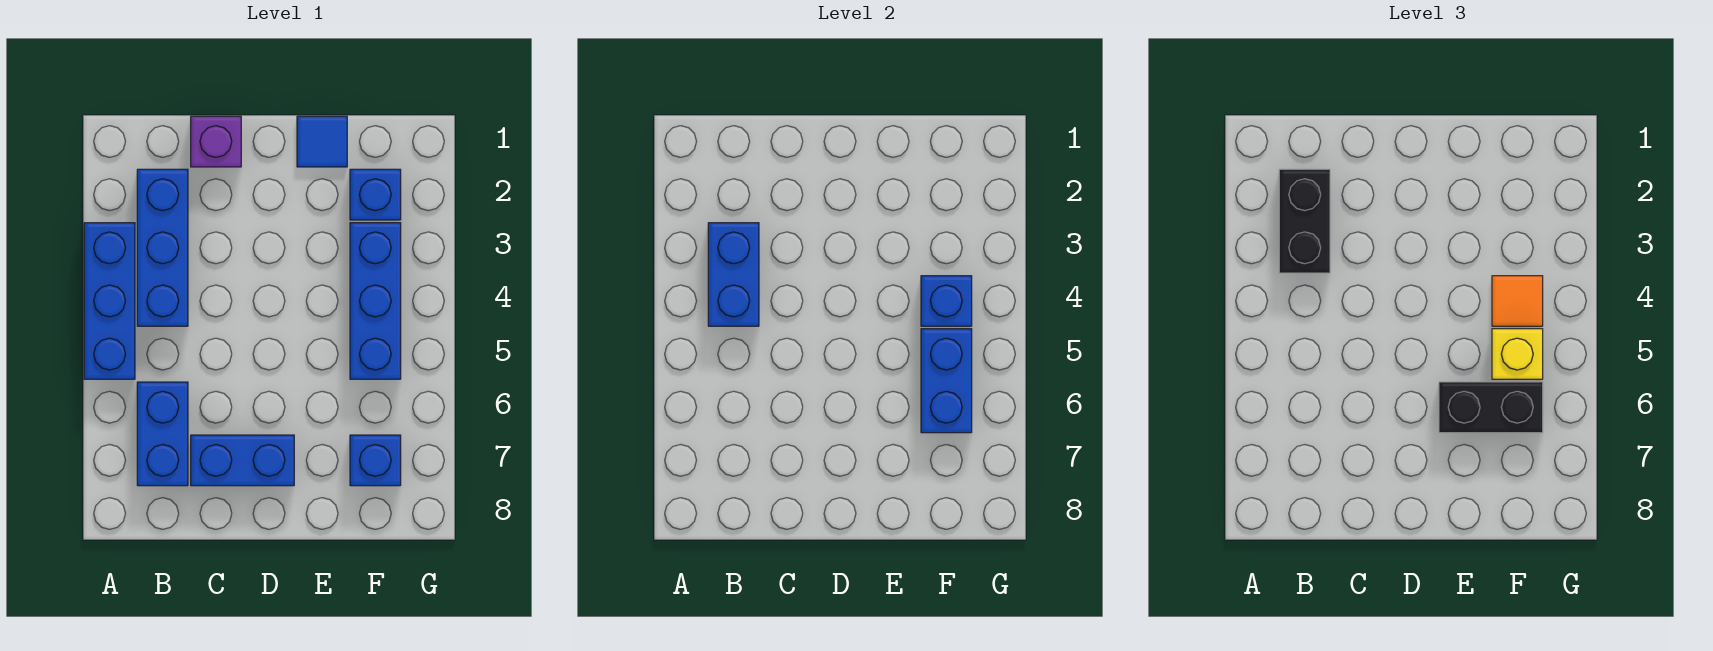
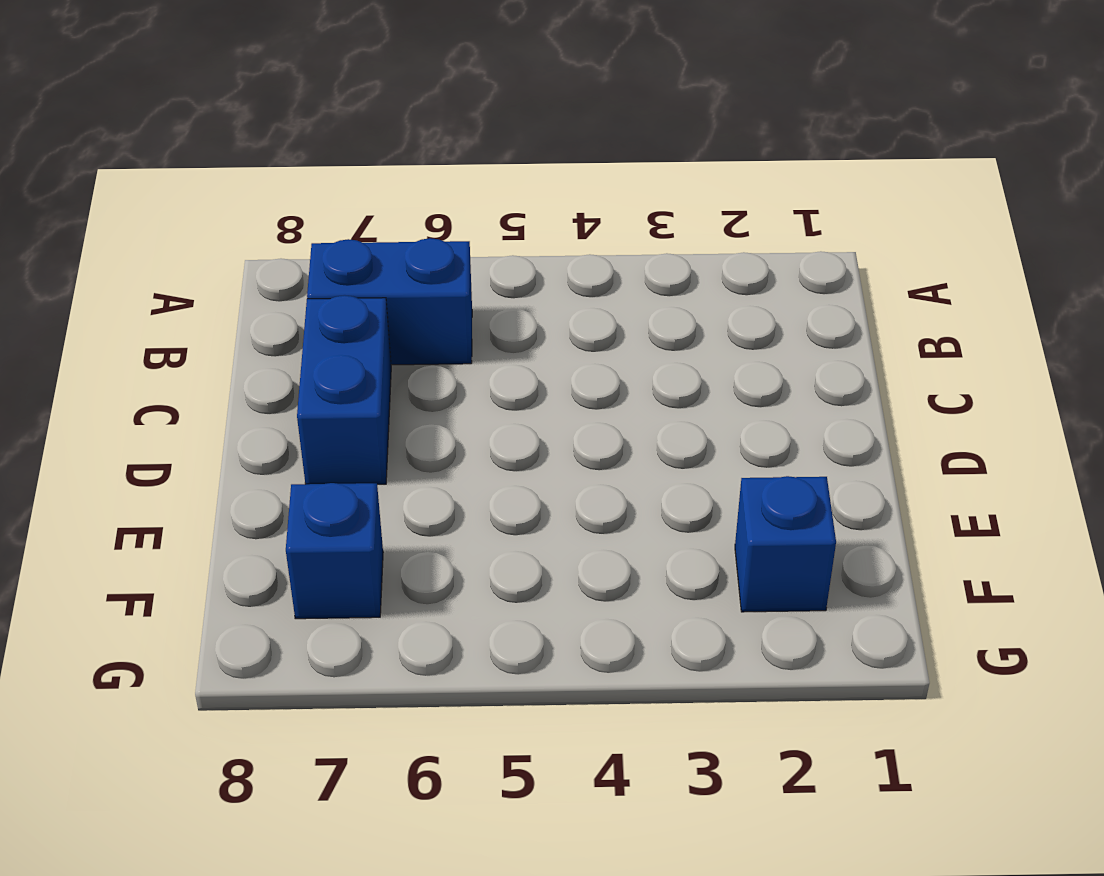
none -> blue brick A3:A5 level 1
none -> blue brick B2:B4 level 1
none -> purple brick C1 level 1

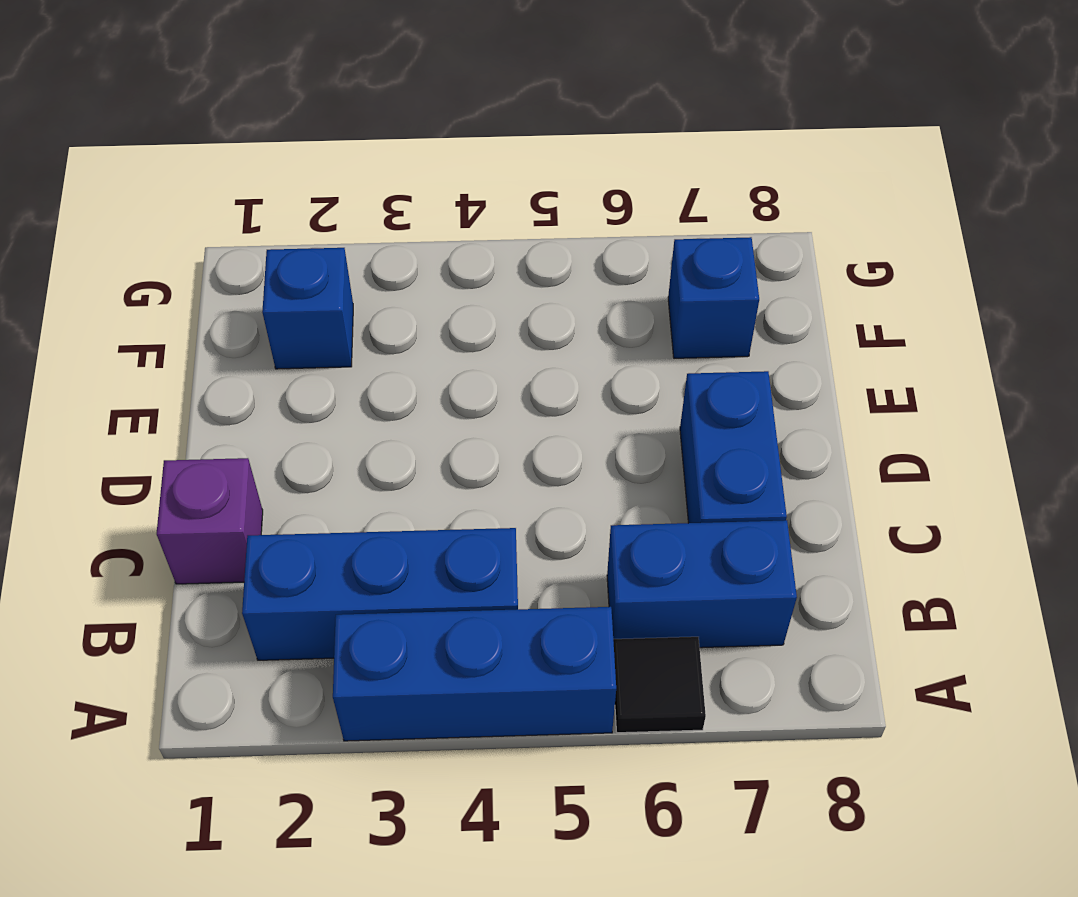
black tile A6 level 1 -> none
none -> blue tile E1 level 1
none -> blue brick F3:F5 level 1
none -> blue brick B3:B4 level 2

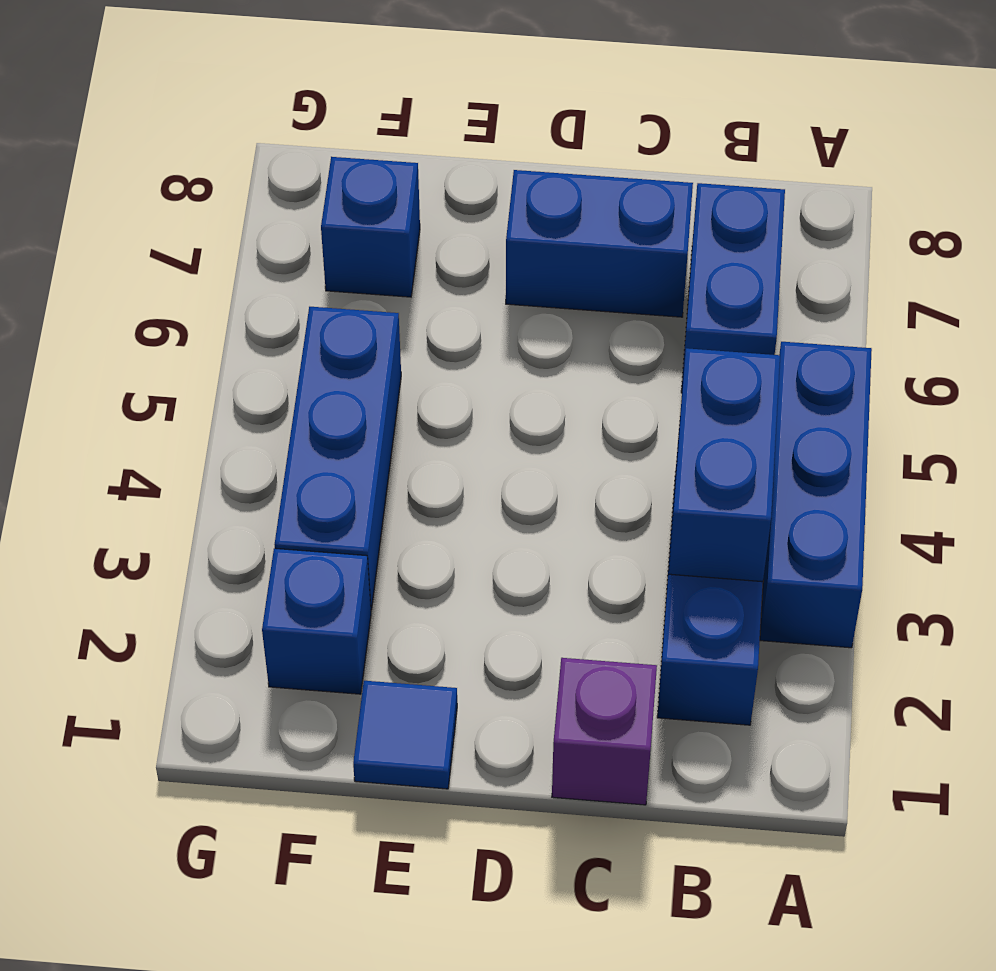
none -> blue brick F4 level 2
none -> blue brick F5:F6 level 2
none -> black brick B2:B3 level 3

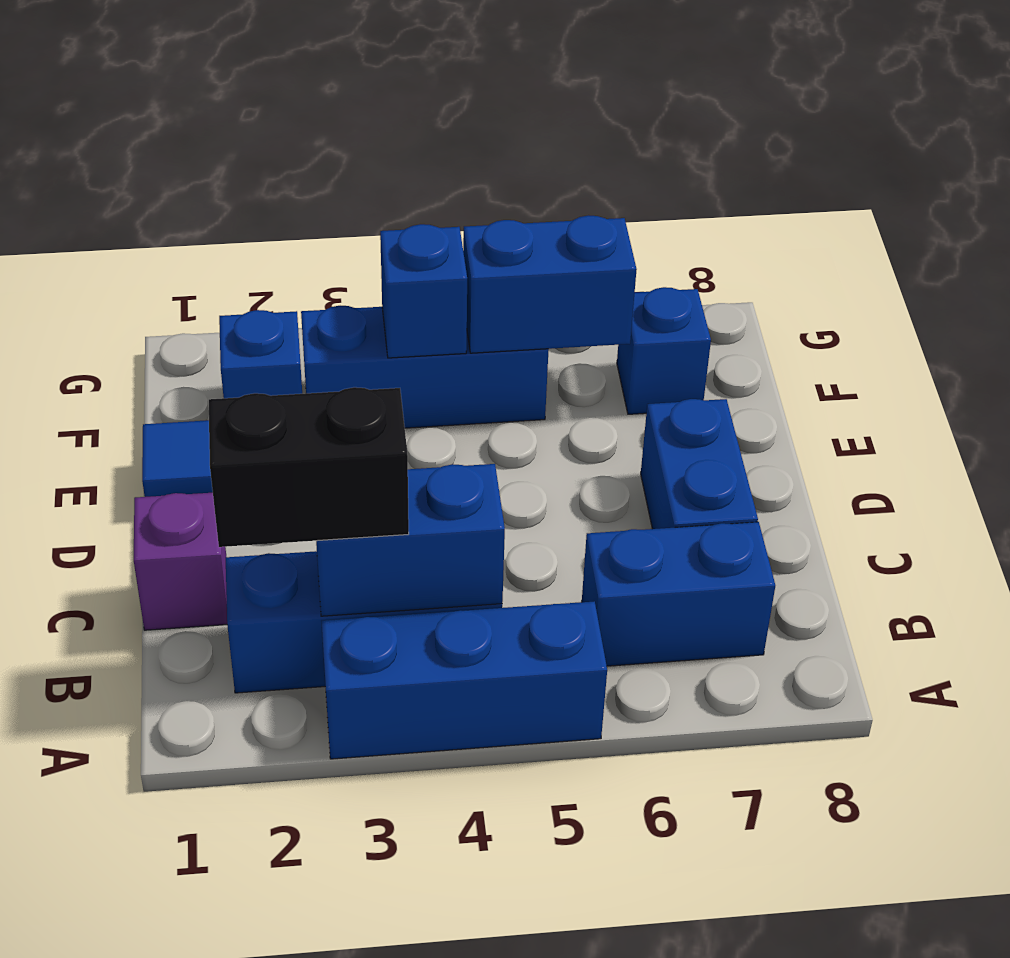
none -> black brick E6:F6 level 3
none -> orange tile F4 level 3
none -> yellow brick F5 level 3

